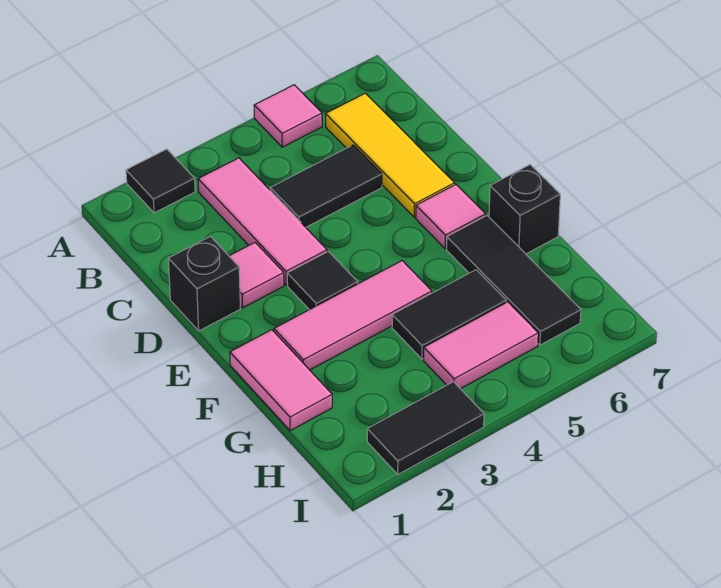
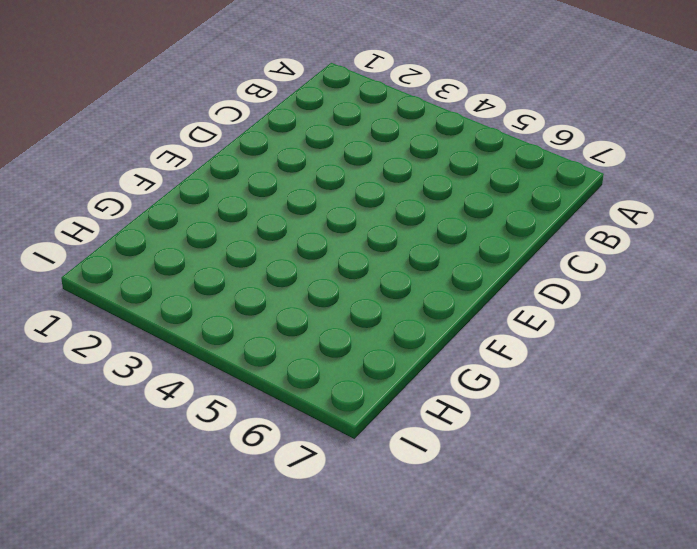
none -> black tile A2 level 1
none -> pink tile A5 level 1
none -> pink tile B3:D3 level 1

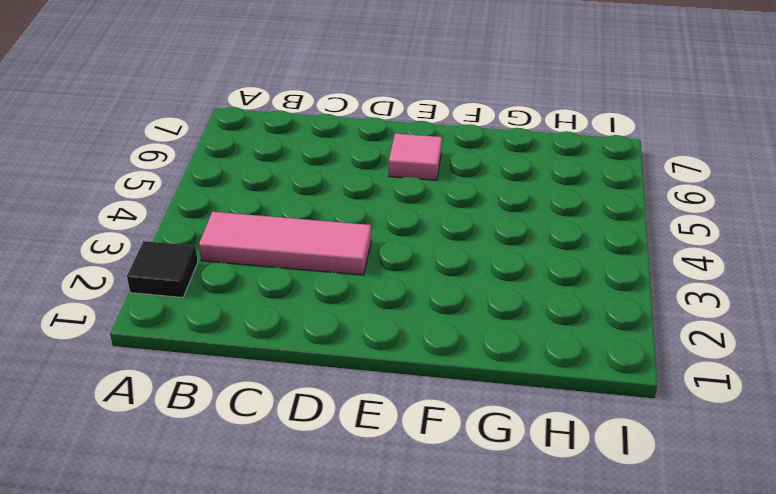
none -> pink tile A5 level 1
none -> yellow tile B6:D6 level 1
none -> black tile C4:C5 level 1

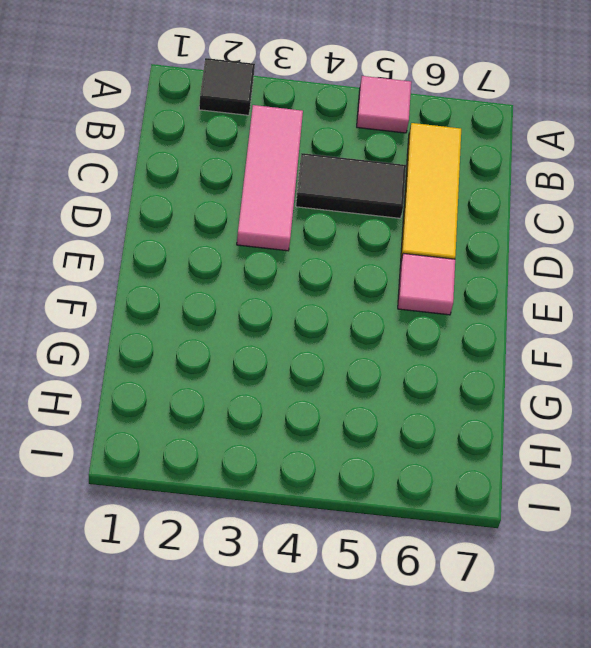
none -> black brick D1 level 1
none -> pink tile D2 level 1
none -> black tile E3 level 1

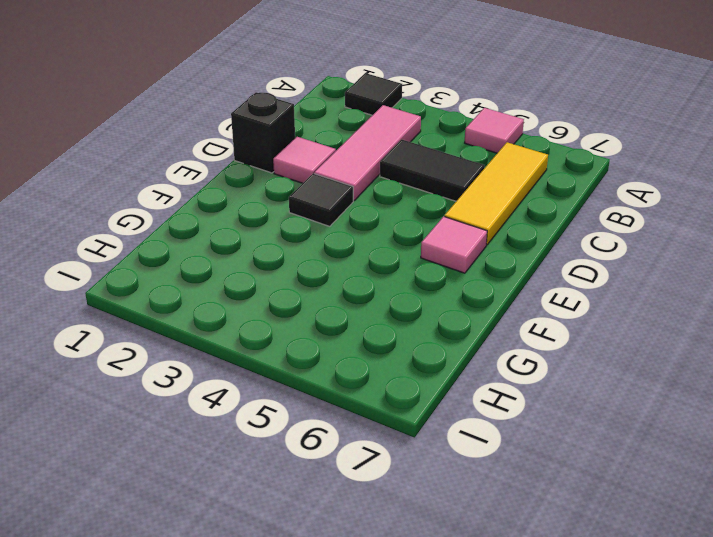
none -> pink tile F1:G1 level 1
none -> pink tile F2:F4 level 1
none -> black tile F6:H6 level 1

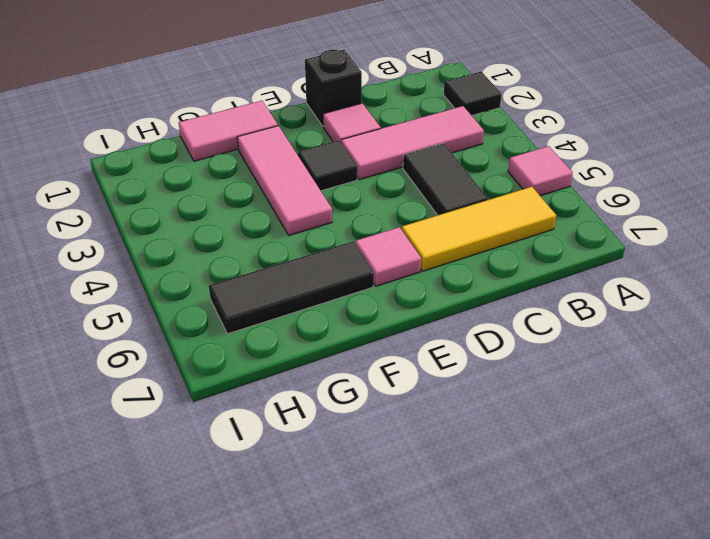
none -> black brick F7 level 1
none -> black tile G4:G5 level 1
none -> pink tile H4:H5 level 1

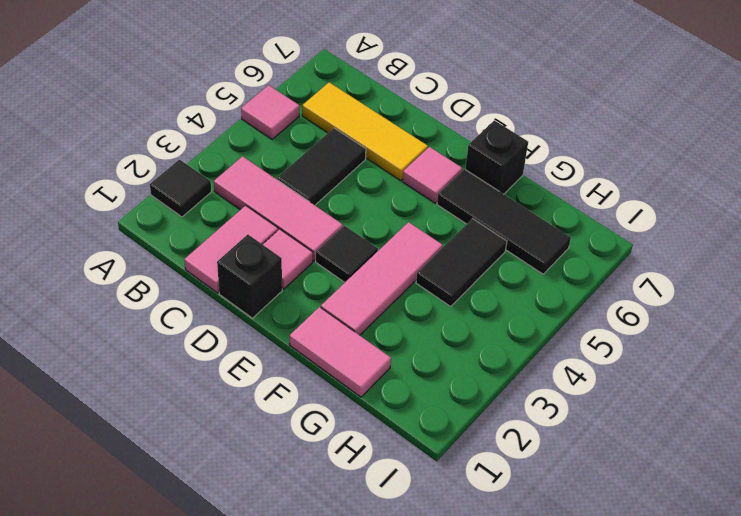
pink tile C1:C2 level 1 -> pink tile H4:H5 level 1
none -> black tile I2:I3 level 1

